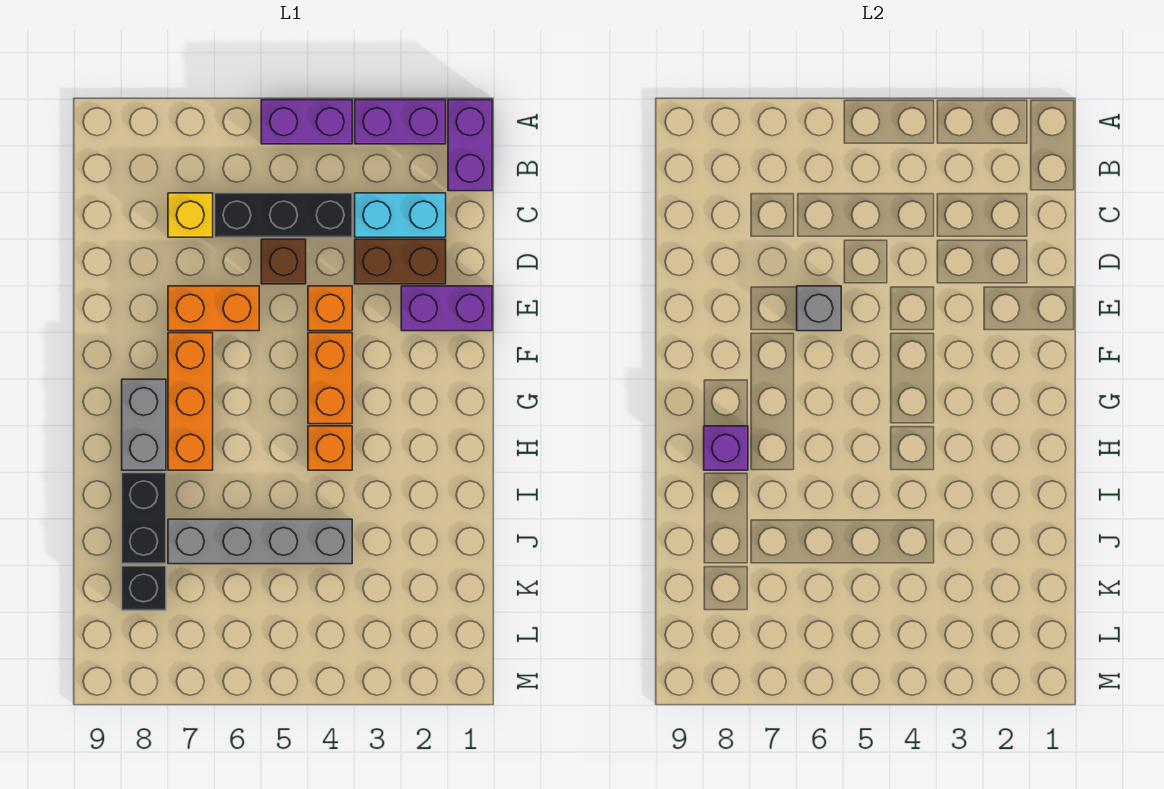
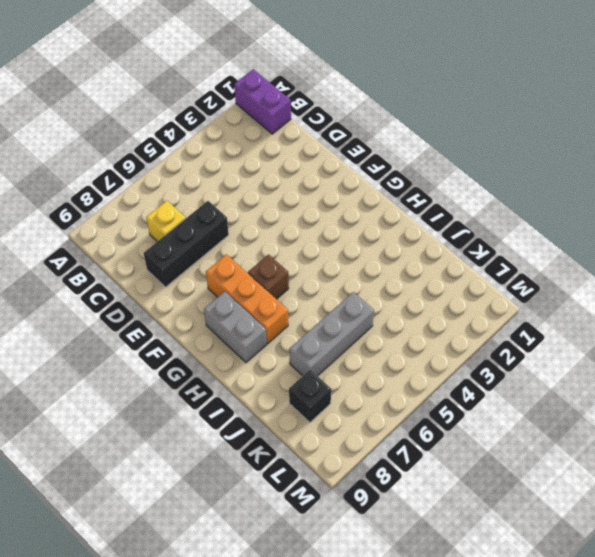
black brick D6:D8 level 1 -> black brick C4:C6 level 1
brown brick G6 level 1 -> brown brick D5 level 1
grey brick J5:J7 level 1 -> grey brick J4:J7 level 1
none -> purple brick A2:A3 level 1
none -> purple brick A4:A5 level 1
none -> cyan brick C2:C3 level 1

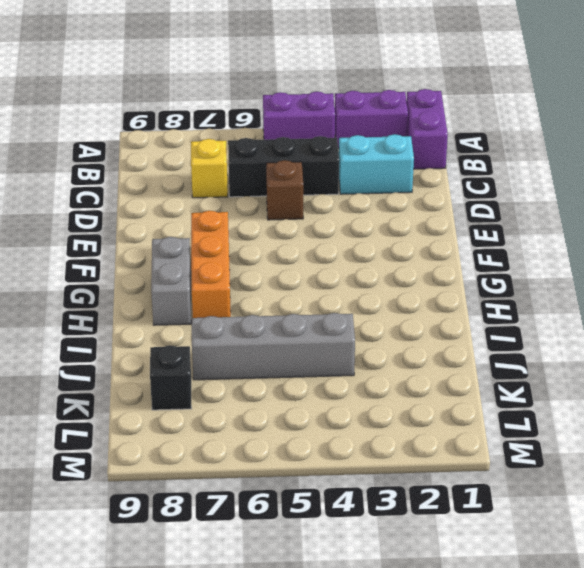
none -> brown brick D2:D3 level 1
none -> purple brick E1:E2 level 1
none -> orange brick E4 level 1

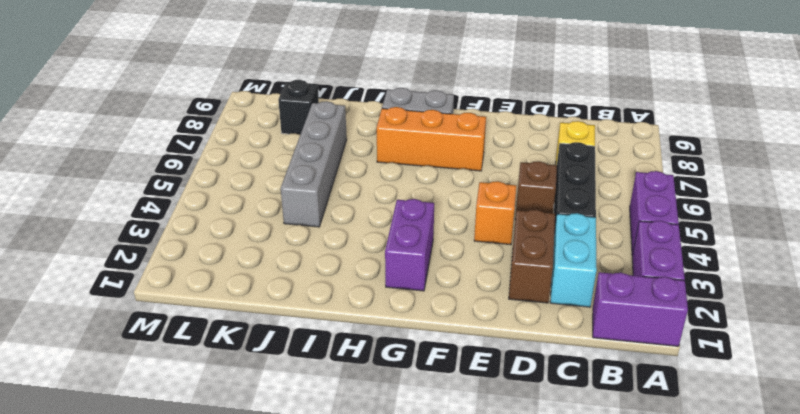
purple brick G2:G3 level 1 -> purple brick E1:E2 level 1
none -> orange brick E6:E7 level 1
none -> orange brick F4:G4 level 1
none -> orange brick H4 level 1

